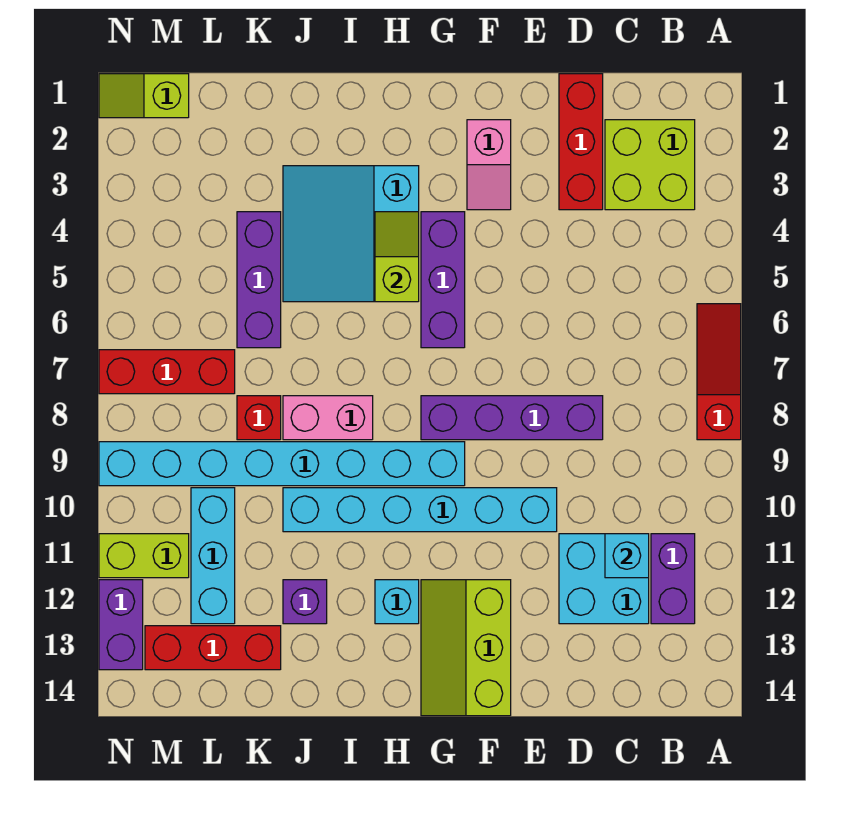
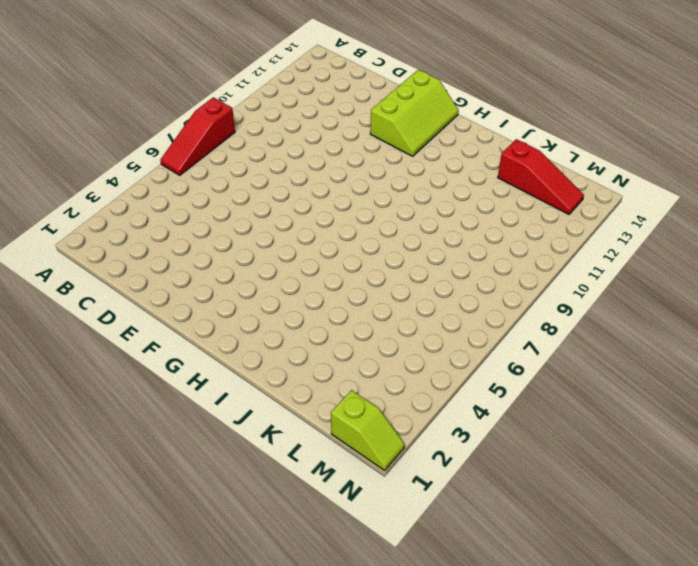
red slope K13:M13 level 1 top K -> red brick K13:M13 level 1
none -> lime brick B2:C3 level 1
none -> purple brick B11:B12 level 1
none -> cyan brick C11:D12 level 1

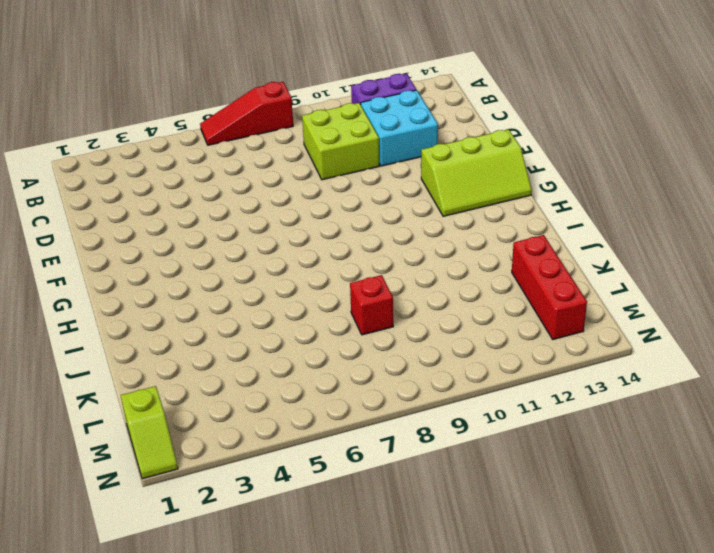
lime brick C9:D10 level 1 -> lime brick B2:C3 level 1
none -> red brick D1:D3 level 1
none -> purple brick D8:G8 level 1
none -> cyan brick E10:J10 level 1

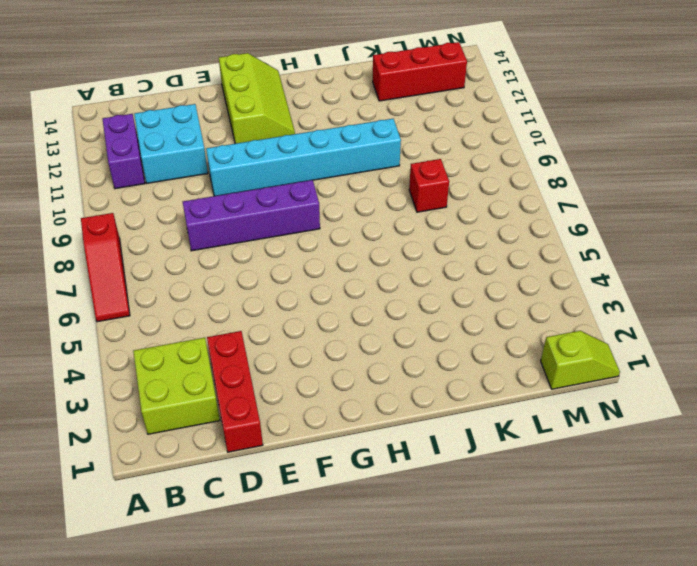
none -> pink slope F2:F3 level 1 top 2
none -> purple brick G4:G6 level 1
none -> cyan brick G9:N9 level 1

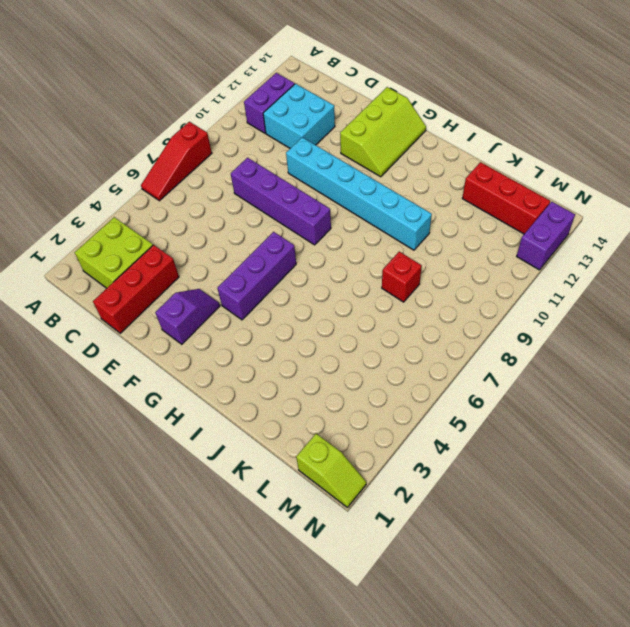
purple slope F2:F3 level 1 top 2 -> pink slope F2:F3 level 1 top 2
none -> cyan brick G9:N9 level 1
none -> cyan slope H3:J5 level 1 top H
none -> cyan brick H12 level 1

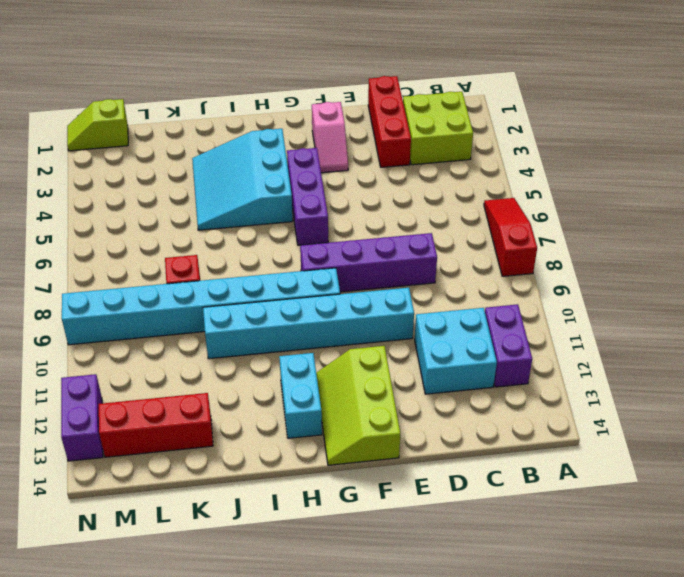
cyan brick H12:H13 level 1 -> cyan brick H12 level 1
none -> pink brick I8:J8 level 1
none -> purple brick J12 level 1
none -> purple brick K4:K6 level 1

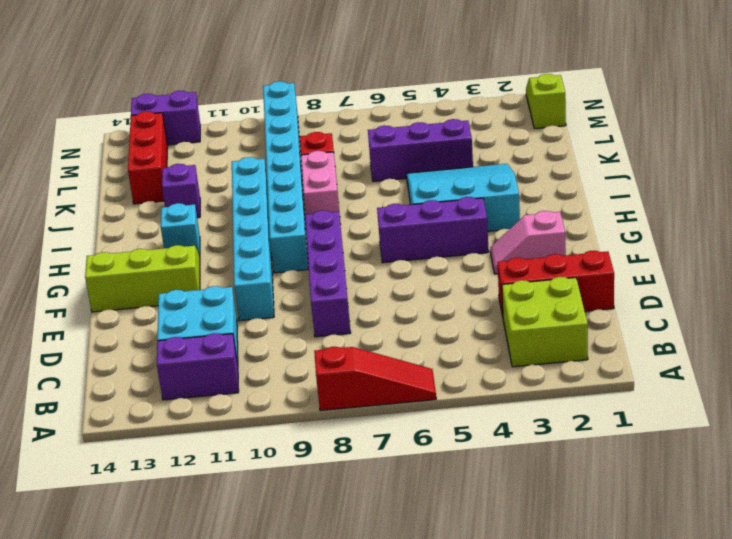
none -> red brick L7:N7 level 1
none -> cyan brick L10:L12 level 1
none -> lime brick M11:N11 level 1

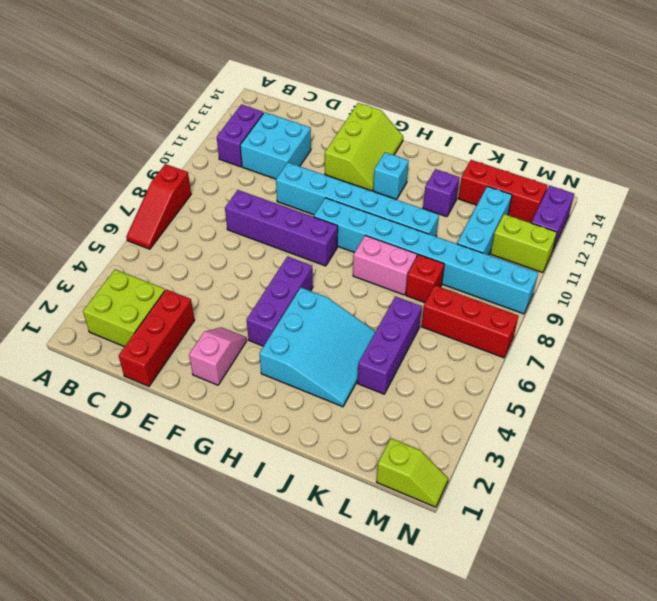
none -> cyan brick C11 level 2
none -> lime slope H4:H5 level 2 top 5

